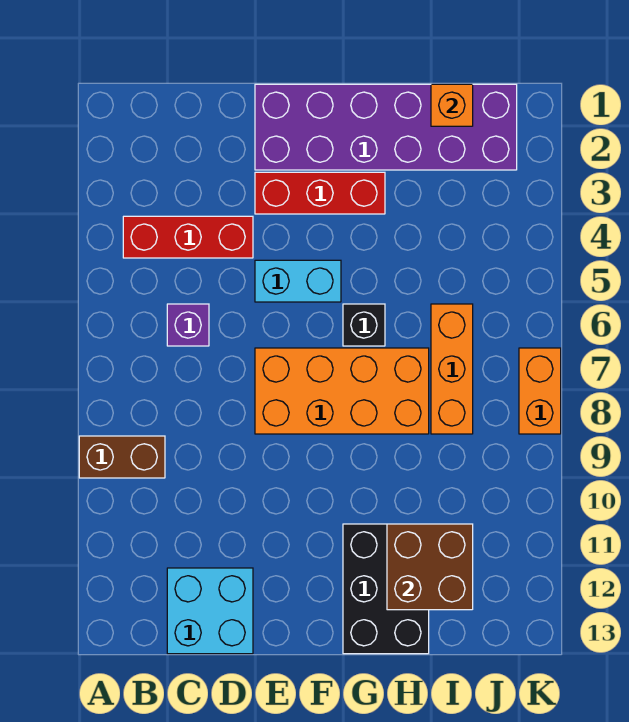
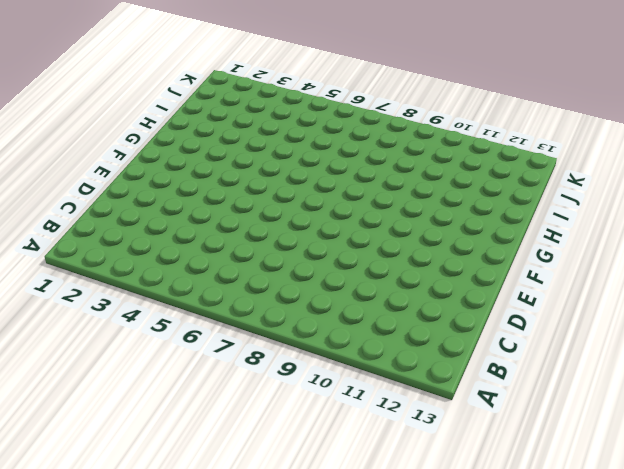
none -> brown brick A9:B9 level 1
none -> red brick B4:D4 level 1
none -> purple brick C6 level 1

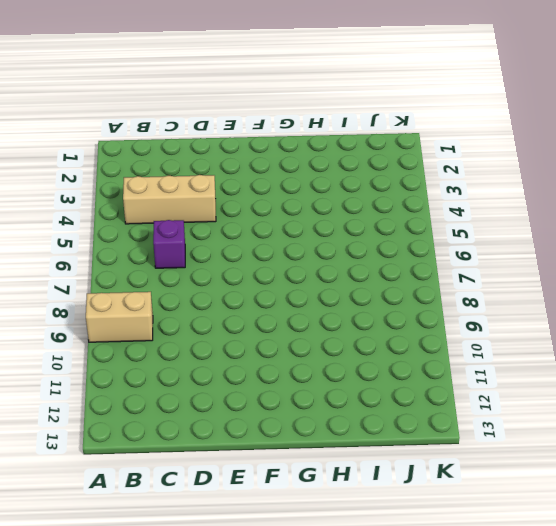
tan brick A9:B9 level 1 -> brown brick A9:B9 level 1
tan brick B4:D4 level 1 -> red brick B4:D4 level 1
none -> cyan brick C12:D13 level 1
none -> purple brick E1:J2 level 1
none -> red brick E3:G3 level 1

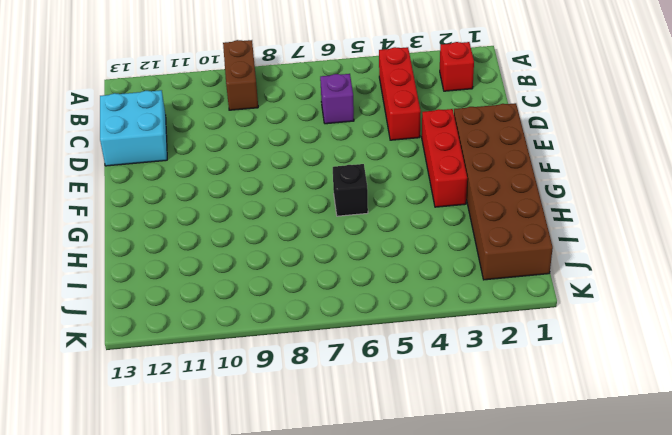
red brick B2 level 1 -> none
brown brick E1:J2 level 1 -> purple brick E1:J2 level 1
none -> cyan brick E5:F5 level 1
none -> orange brick E7:H8 level 1
none -> black brick G11:H13 level 1

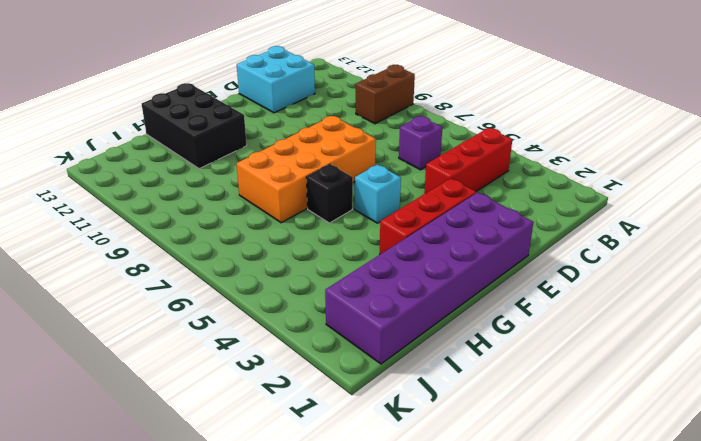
cyan brick F5 level 1 -> cyan brick E5:F5 level 1
none -> orange brick I6:I8 level 1
none -> orange brick K7:K8 level 1
none -> brown brick H11:I12 level 2

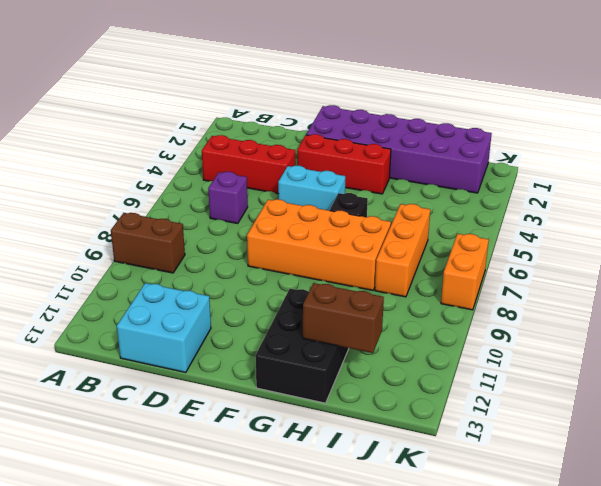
brown brick H12:I12 level 2 -> brown brick H11:I12 level 2
none -> orange brick I1 level 2

